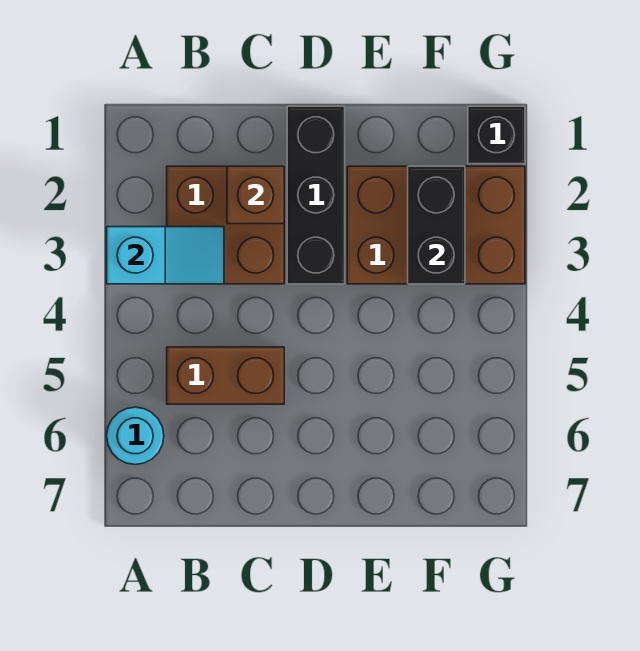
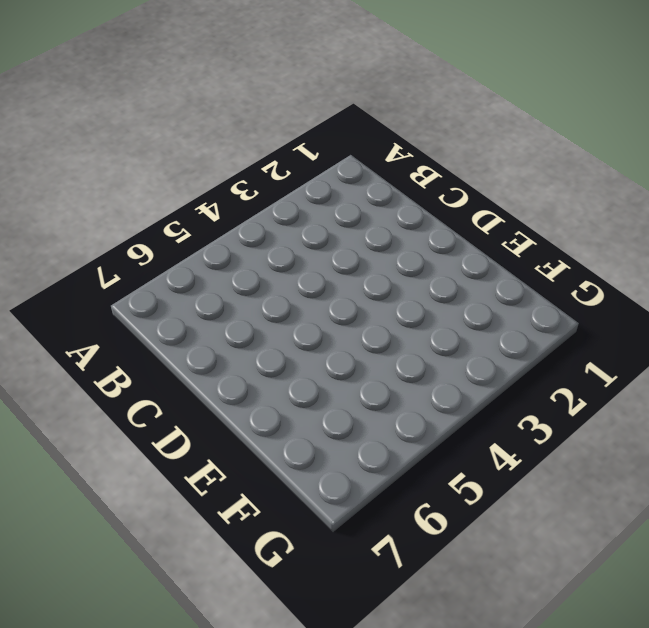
none -> cyan round brick A6 level 1
none -> brown brick B2:C3 level 1

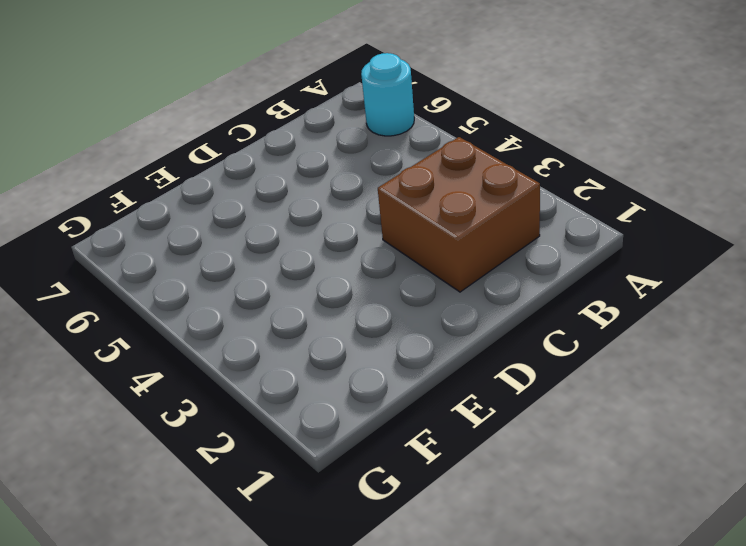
none -> brown brick B5:C5 level 1
none -> black brick D1:D3 level 1

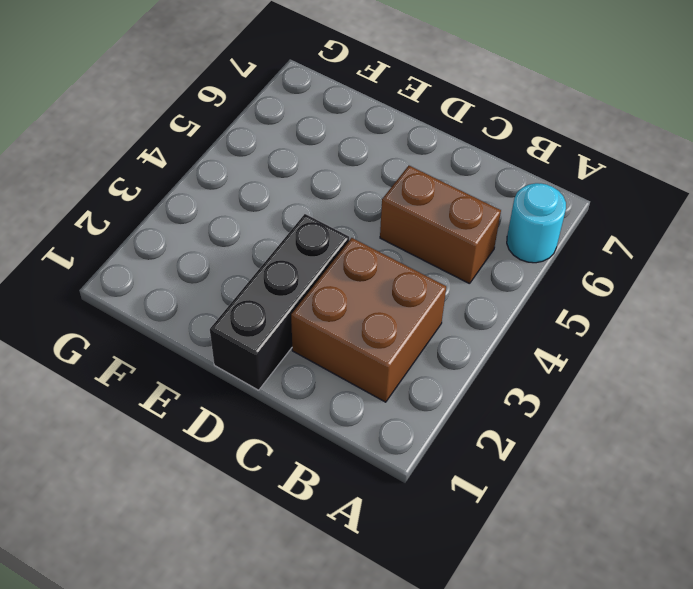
none -> brown brick E2:G3 level 1
none -> black brick G1 level 1

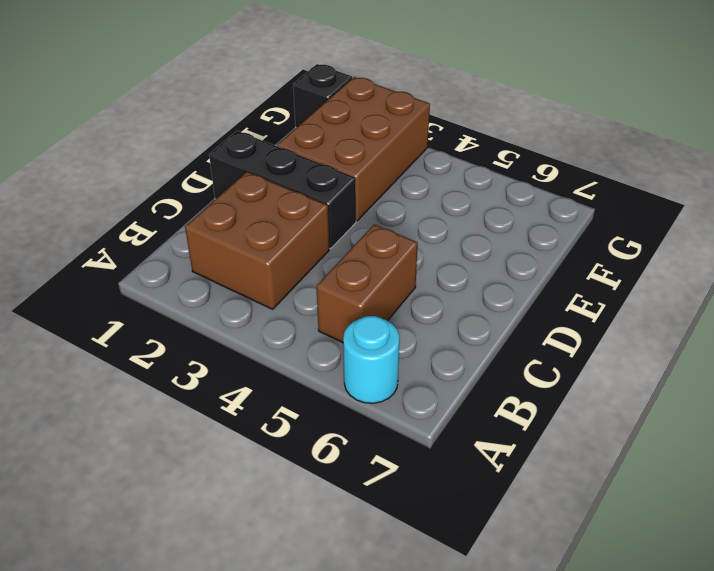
none -> cyan slope A3:B3 level 2 top A
none -> brown brick C2 level 2

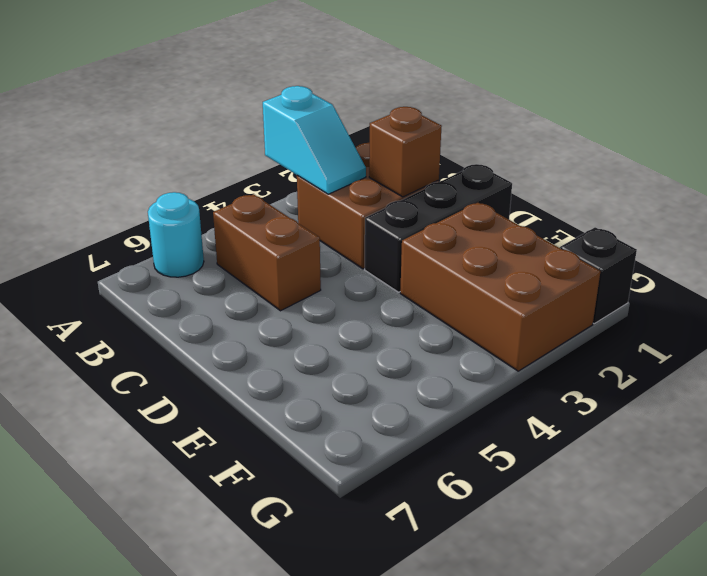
none -> black brick F2:F3 level 2

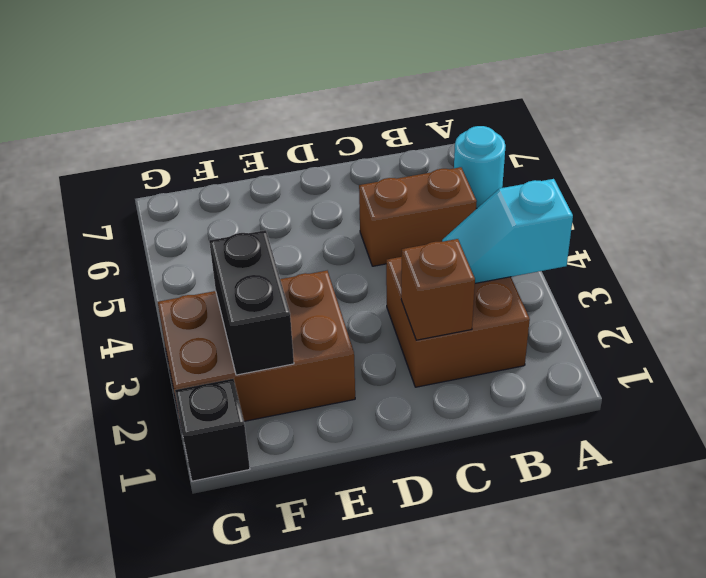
none -> black brick D1:D3 level 1

